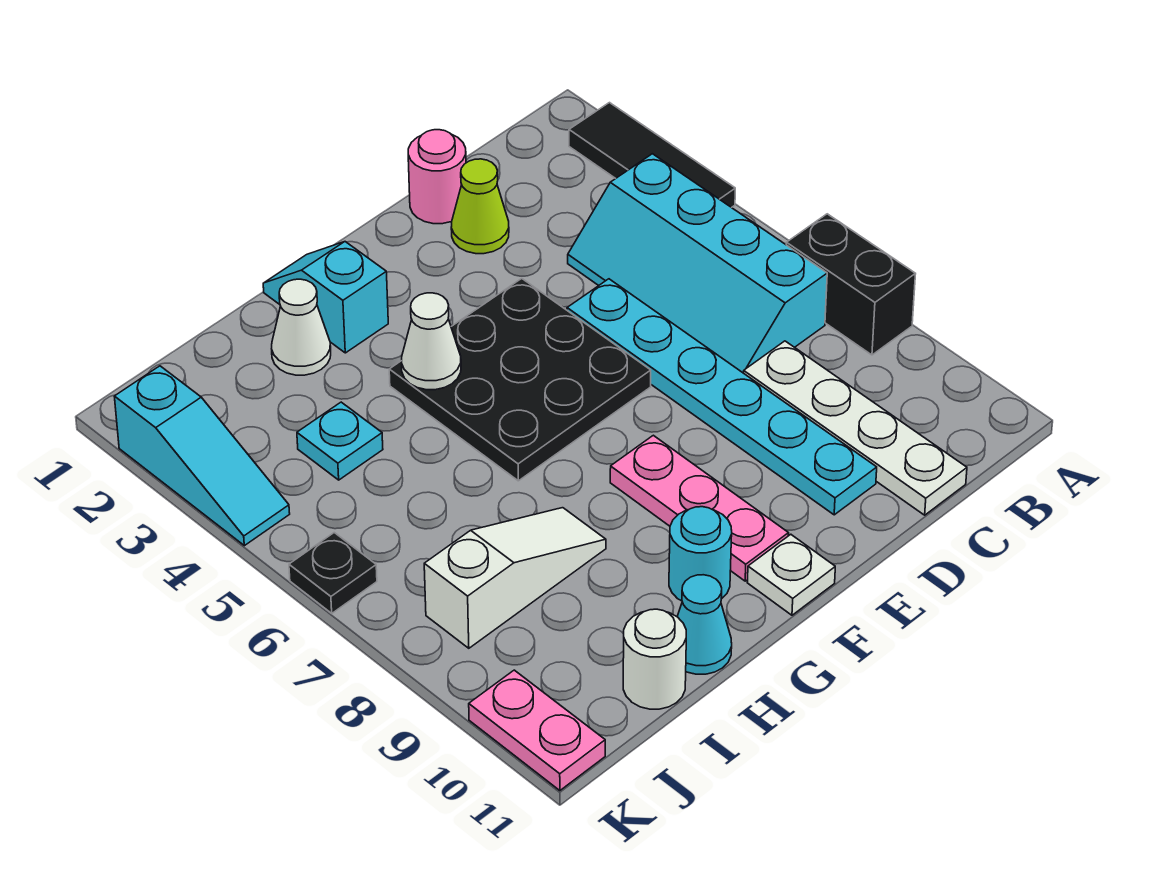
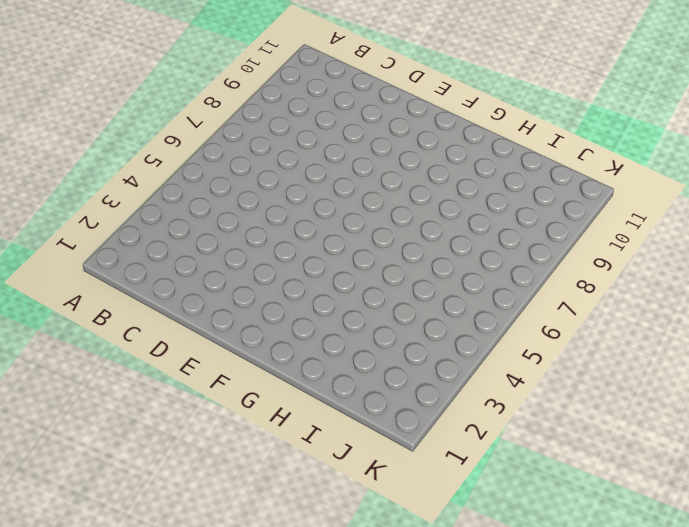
none -> black tile A2:A4 level 1
none -> black brick A7:A8 level 1
none -> cyan slope B4:C7 level 1 top B

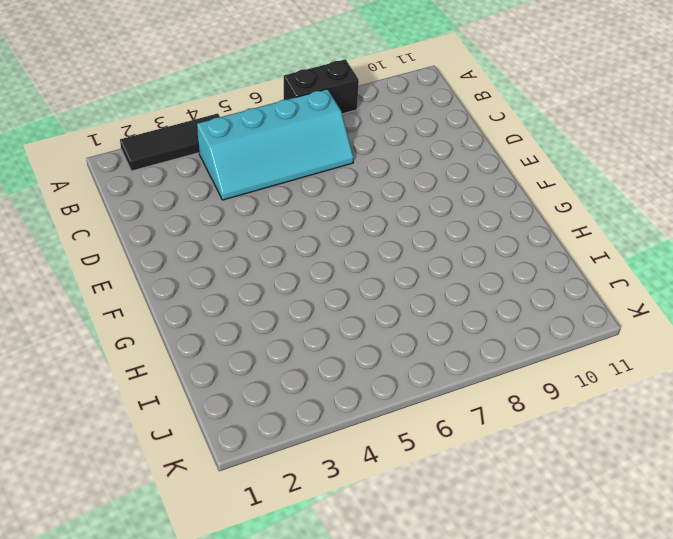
none -> white plate C8:C11 level 1
none -> pink round brick D1 level 1
none -> lime cone D2 level 1

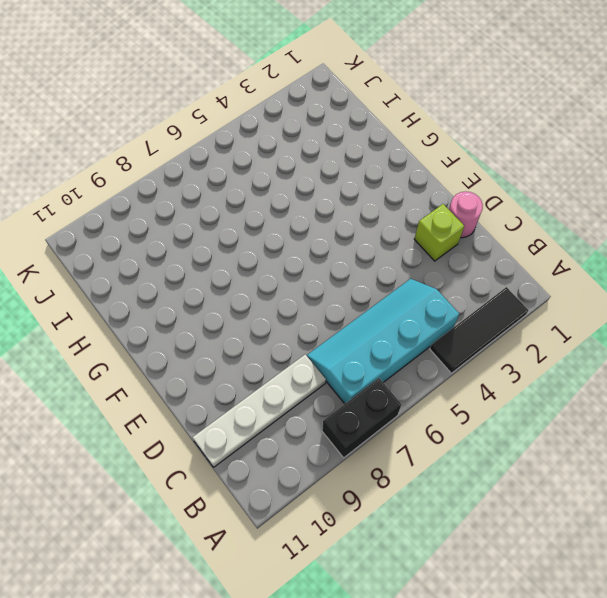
lime brick D2 level 1 -> lime cone D2 level 1
none -> cyan plate D5:D10 level 1
none -> black plate E4:G6 level 1
none -> pink plate F8:F10 level 1

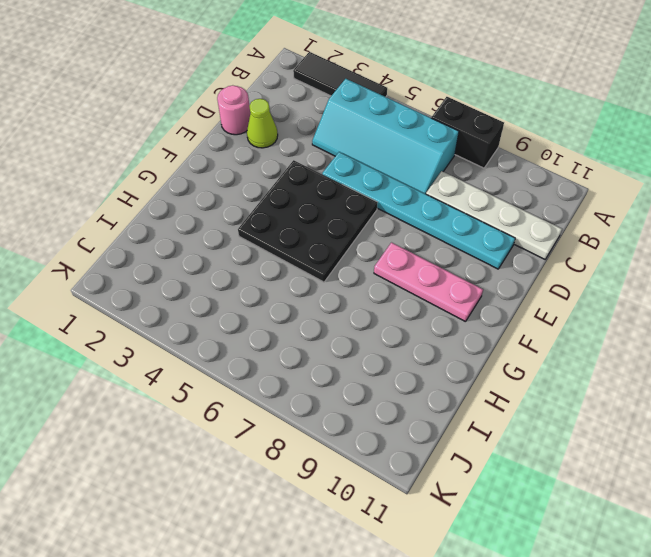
none -> white plate F11 level 1
none -> cyan slope G1:G2 level 1 top 2
none -> cyan round brick G10 level 1

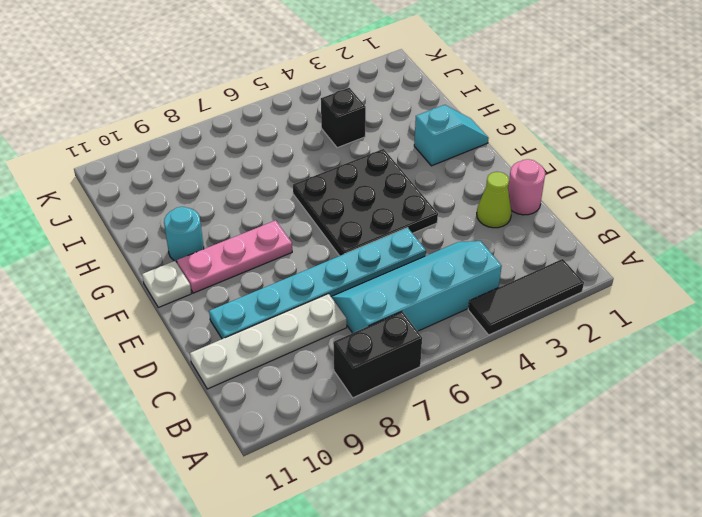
black brick I4 level 1 -> cyan plate I4 level 1
none -> white cone H2 level 1
none -> white slope H8:J8 level 1 top J
none -> cyan cone H11 level 1

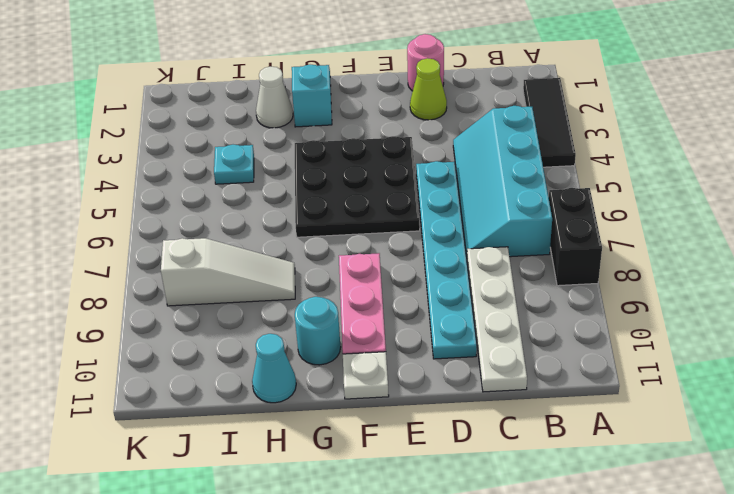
none -> white round brick I11 level 1
none -> cyan slope K2:K4 level 1 top 2
none -> black plate K6 level 1

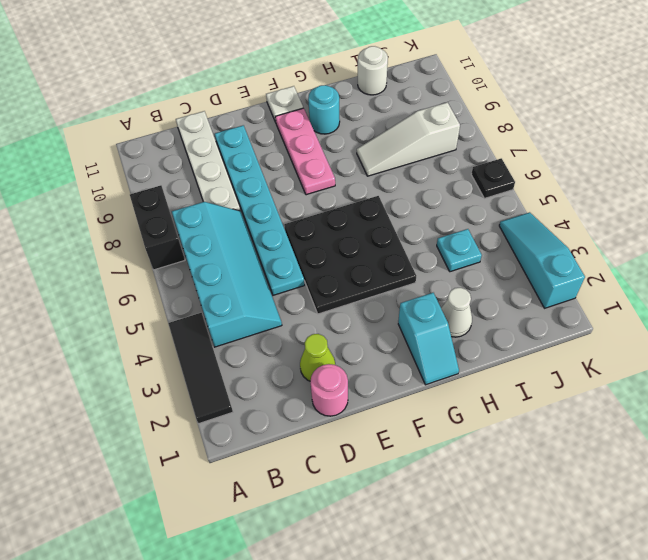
none -> cyan cone H11 level 1
none -> pink plate K10:K11 level 1
none -> white cone G4 level 2

